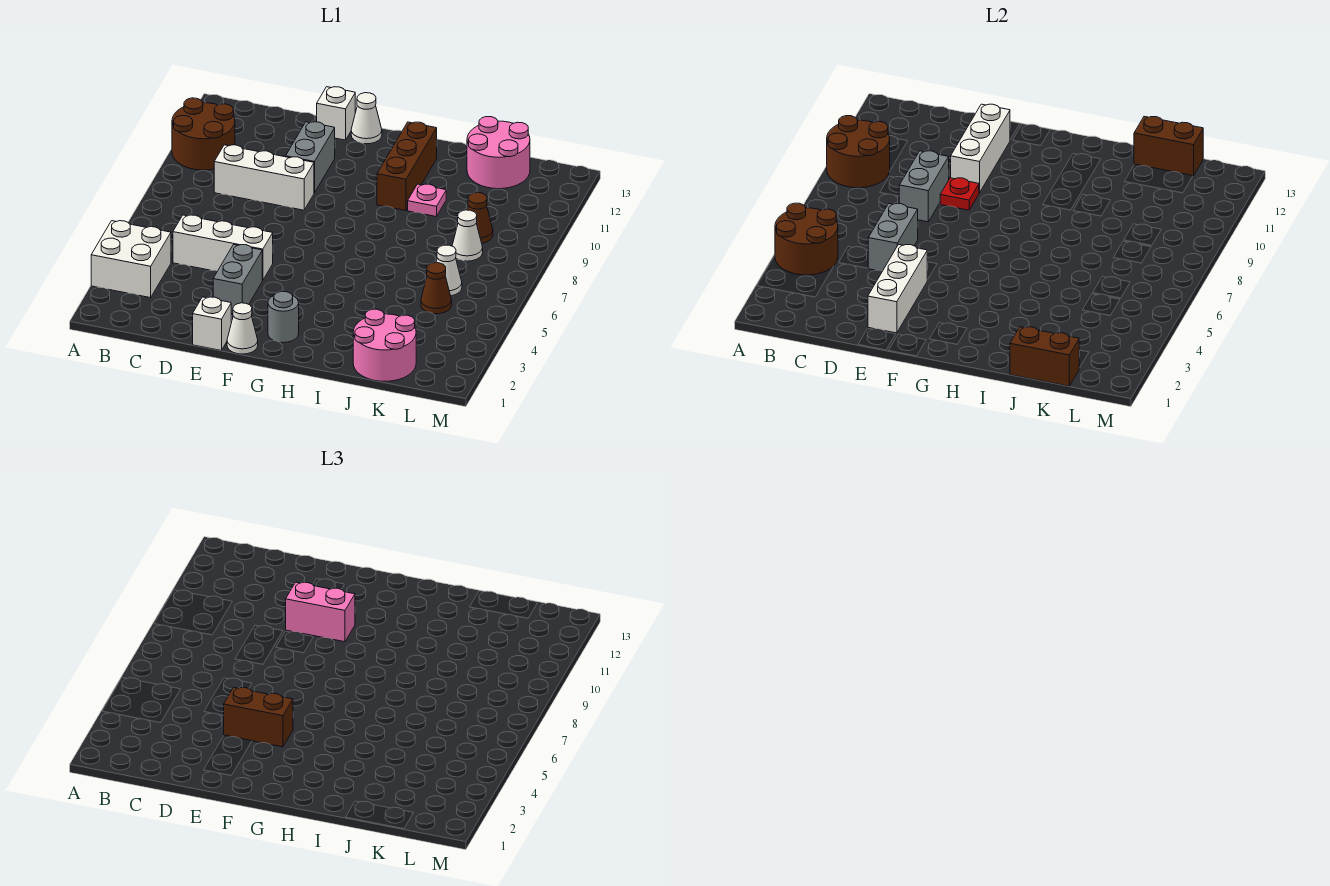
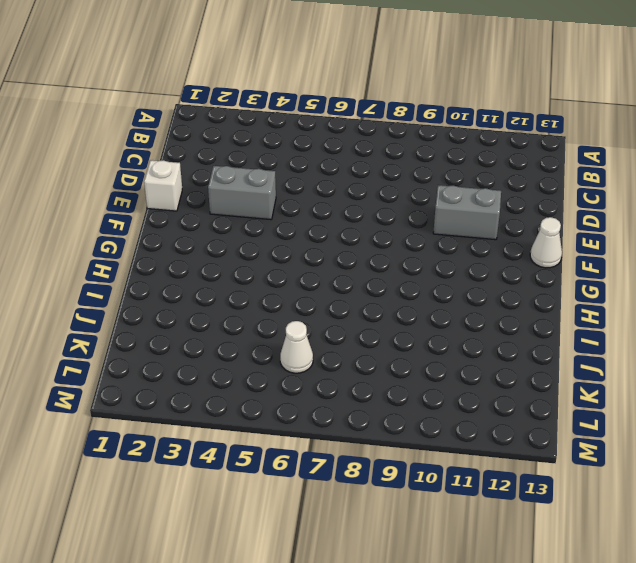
none -> white brick A3:B4 level 1
none -> brown round brick A10:B11 level 1
none -> white brick C5:E5 level 1
none -> white brick C9:E9 level 1

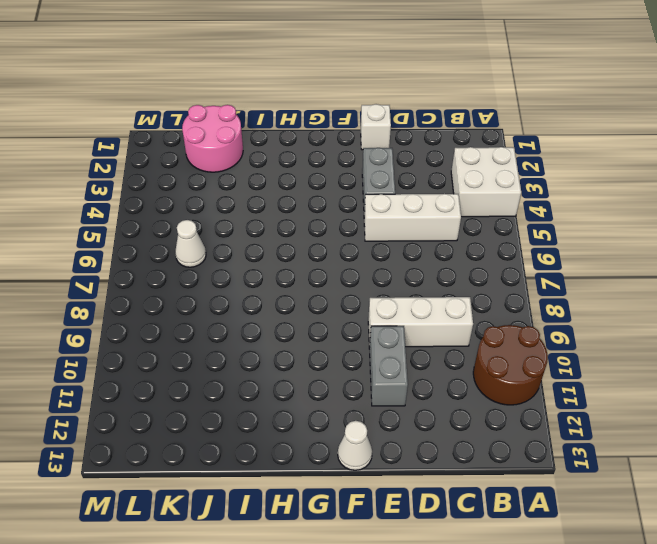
none -> white brick E13 level 1
none -> white cone F1 level 1
none -> grey round brick G2 level 1
none -> brown brick H10:H12 level 1

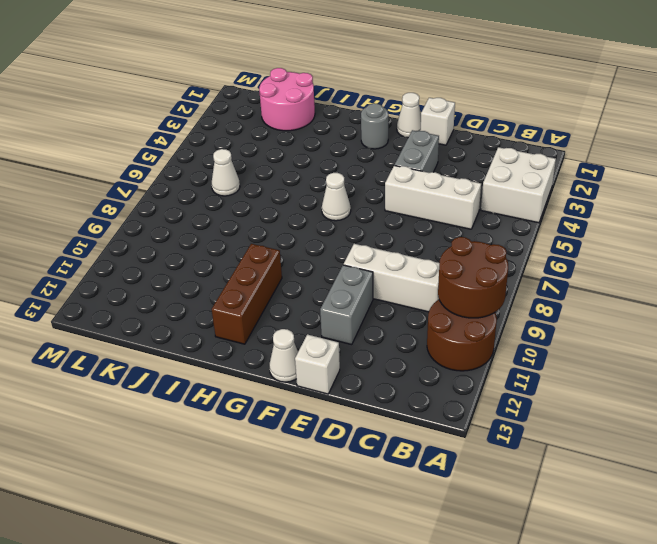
white cone G6 level 1 -> white cone K8 level 1
none -> pink plate I10 level 1
none -> pink round brick J12:K13 level 1
none -> brown cone K5 level 1
none -> brown cone K9 level 1

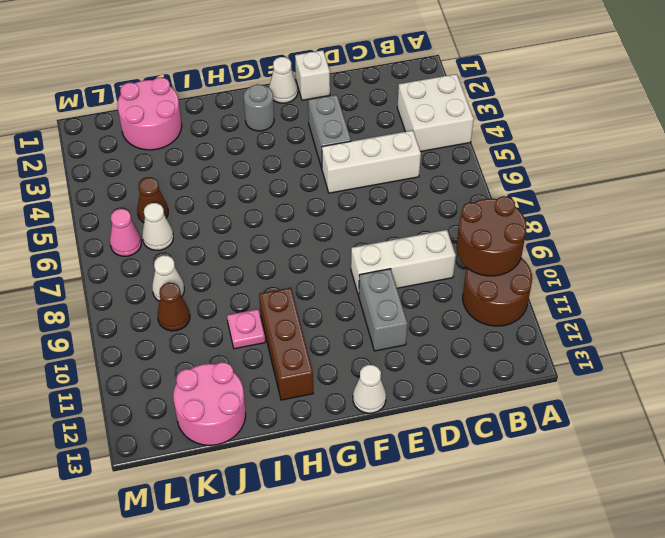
pink cone L6 level 1 -> none
none -> white brick E13 level 1
none -> brown round brick A4:B5 level 2
none -> grey brick D5:D6 level 2
none -> grey brick D8:D9 level 2

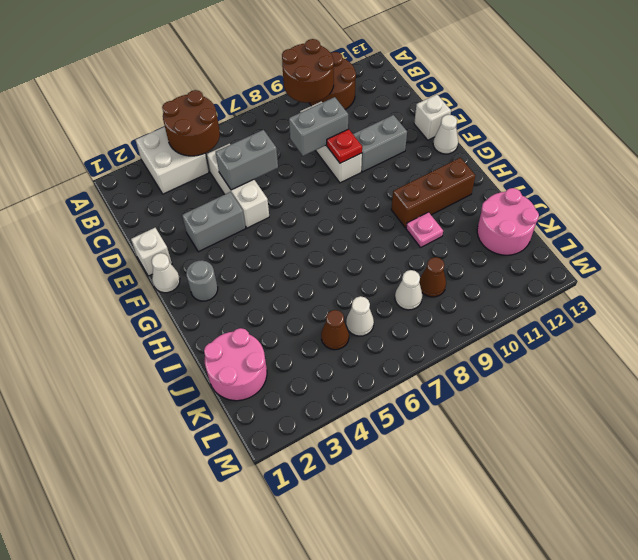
none -> white brick E2:E4 level 2
none -> white brick E10:E12 level 2
none -> brown brick J1:K1 level 2
none -> brown brick J13:K13 level 2

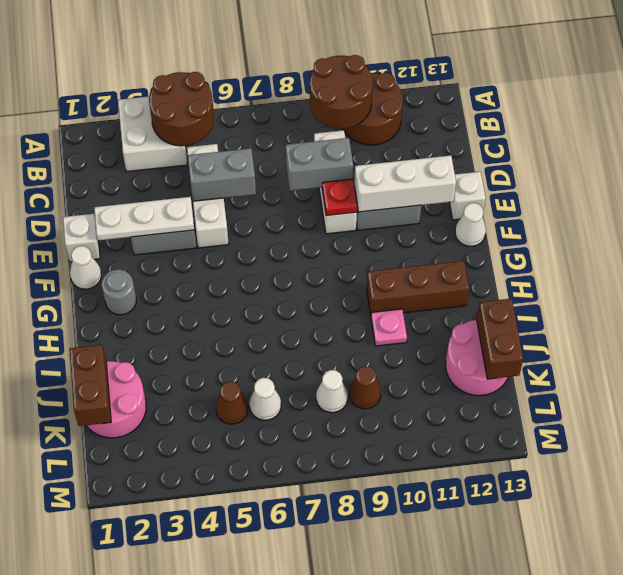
white plate E2:E4 level 2 -> white brick E2:E4 level 2
none -> brown brick E4:F4 level 3
none -> pink brick E10:F10 level 3

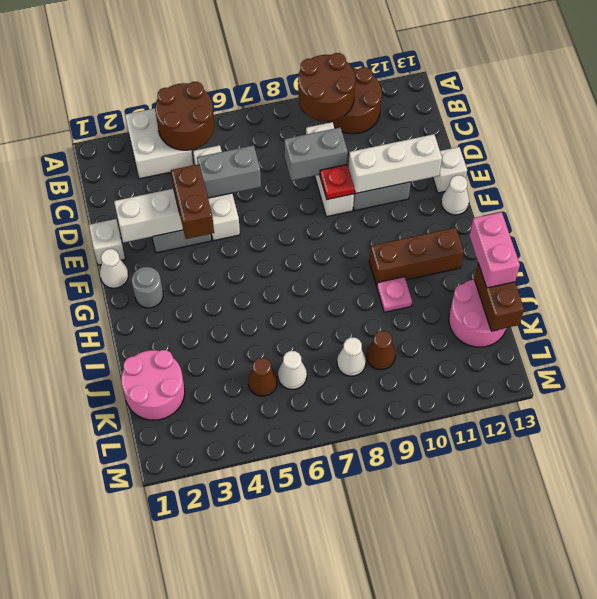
pink brick I13:J13 level 3 -> pink brick E10:F10 level 3
none -> brown brick J1:K1 level 2

